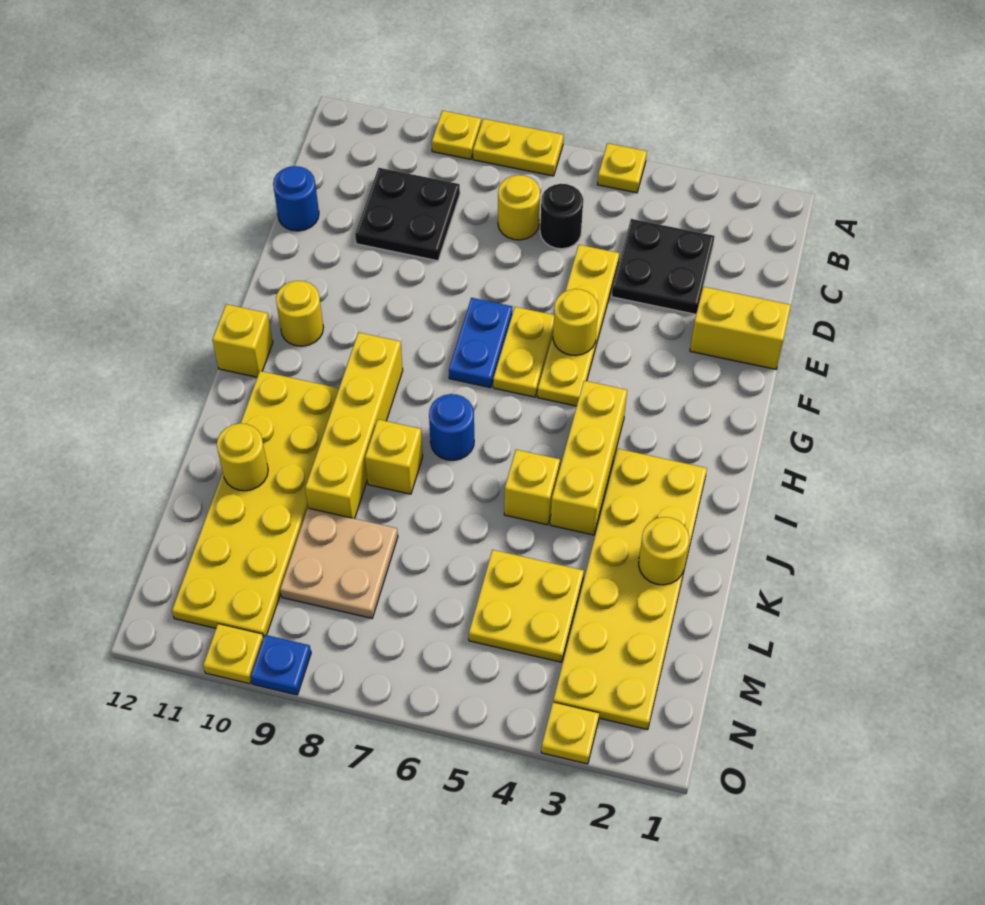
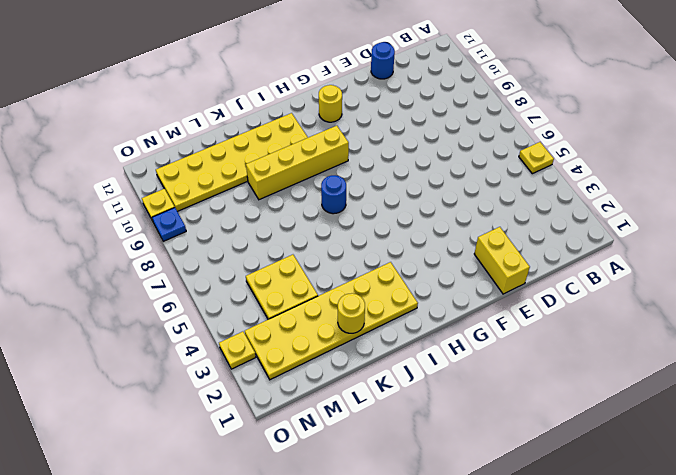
none -> yellow plate A7:A8 level 1
none -> yellow plate A9 level 1
none -> black plate C3:D4 level 1

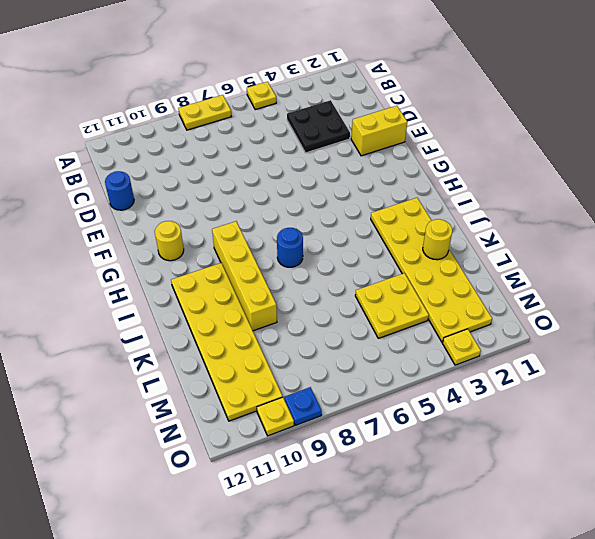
none -> yellow plate A9 level 1
none -> black round brick C6 level 1
none -> yellow round brick C7 level 1

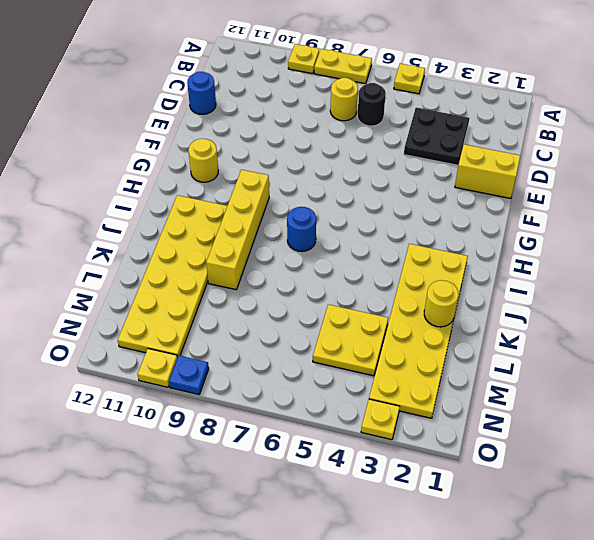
none -> black plate C9:D10 level 1
none -> yellow plate D5:G5 level 1
none -> yellow plate F6:G6 level 1

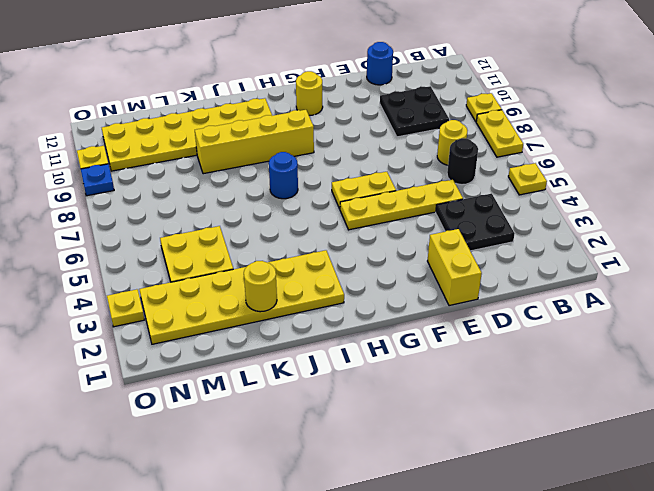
none -> blue plate F7:G7 level 1
none -> yellow brick H4:J4 level 1
none -> yellow brick H12 level 1

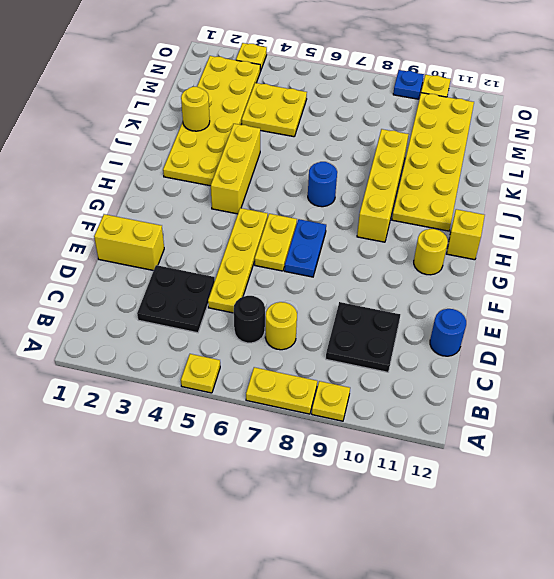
none -> yellow brick J5 level 1
none -> yellow brick J8 level 1
none -> tan plate L8:M9 level 1

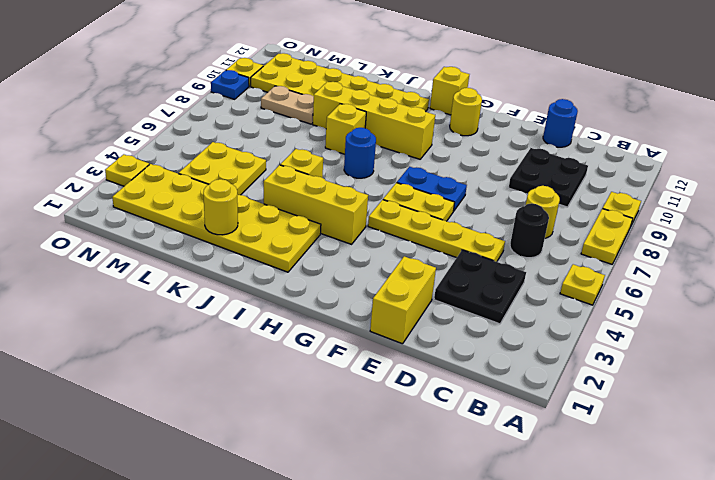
tan plate L9:M9 level 1 -> tan plate L8:M9 level 1
none -> yellow round brick F5 level 2
none -> yellow round brick K11 level 2

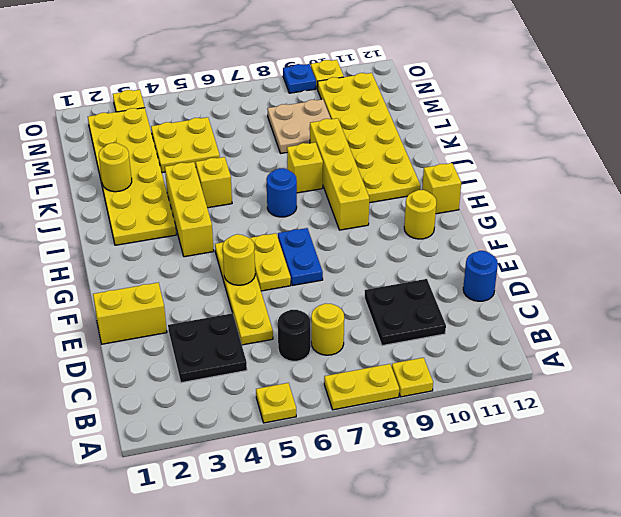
none -> yellow round brick K11 level 2

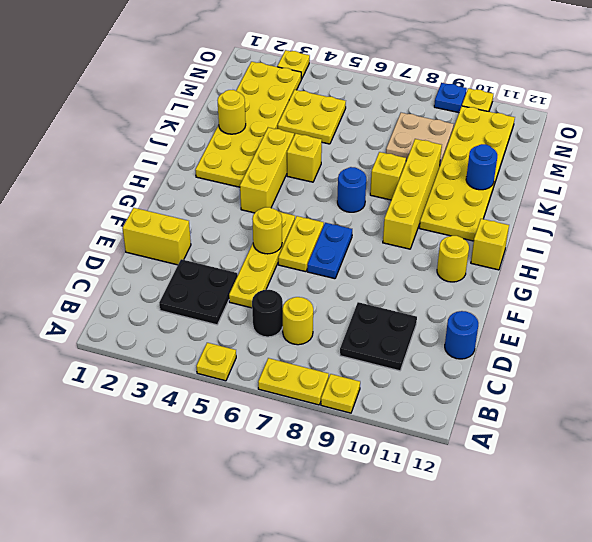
blue round brick K11 level 2 -> yellow round brick K11 level 2

